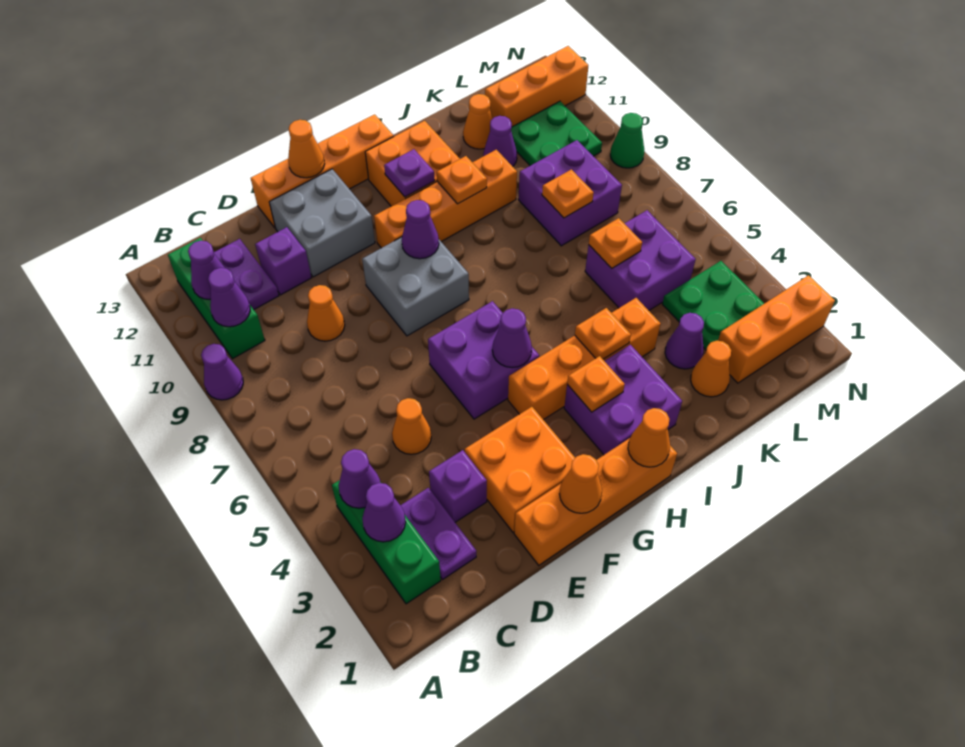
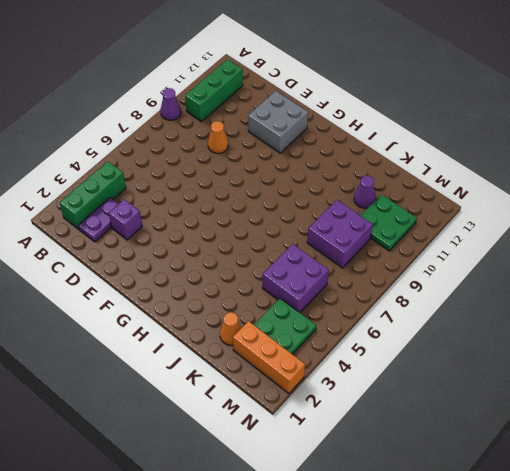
none -> purple plate C11:C12 level 1
none -> orange cone D5 level 1
none -> purple brick D11 level 1
none -> orange brick E1:H1 level 1

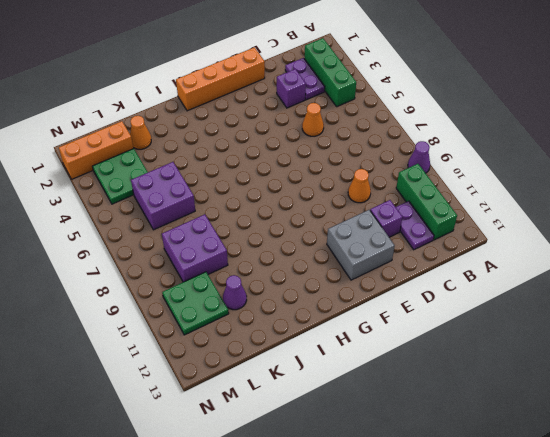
none -> orange brick E2:F3 level 1
none -> orange brick E13:H13 level 1
none -> purple brick F5:G6 level 1
none -> grey brick F8:G9 level 1

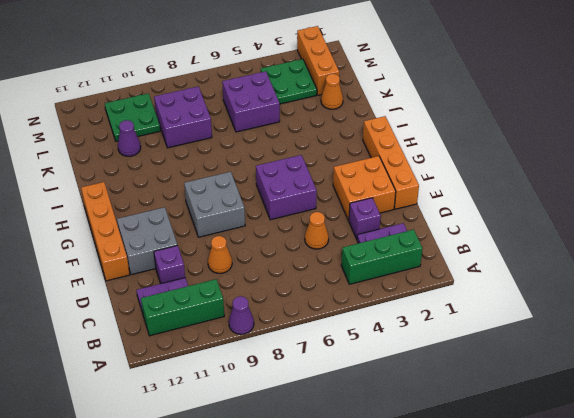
none -> orange brick G4:J4 level 1
none -> orange brick G10:J10 level 1
none -> purple brick H2:I3 level 1
none -> orange brick H11:I12 level 1

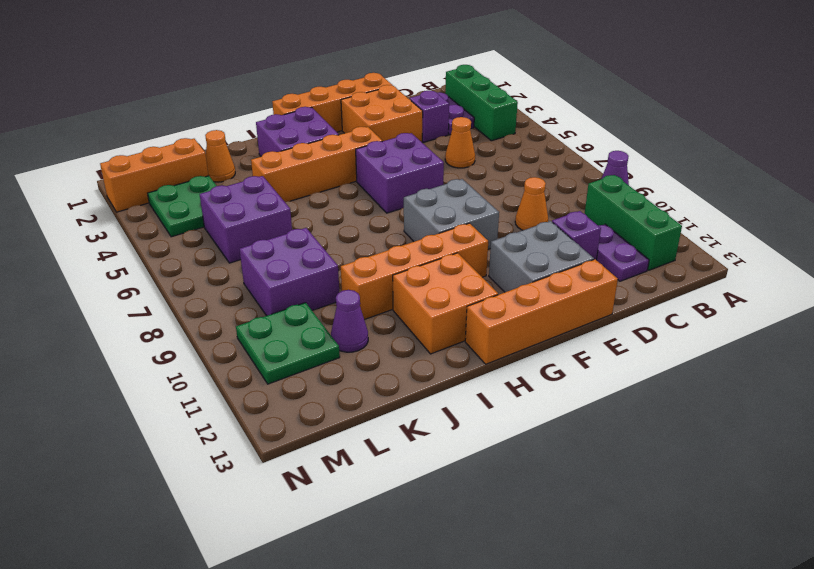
none -> purple cone K3 level 1
none -> orange cone K12 level 1
none -> orange brick L12:N12 level 1
none -> green cone N9 level 1

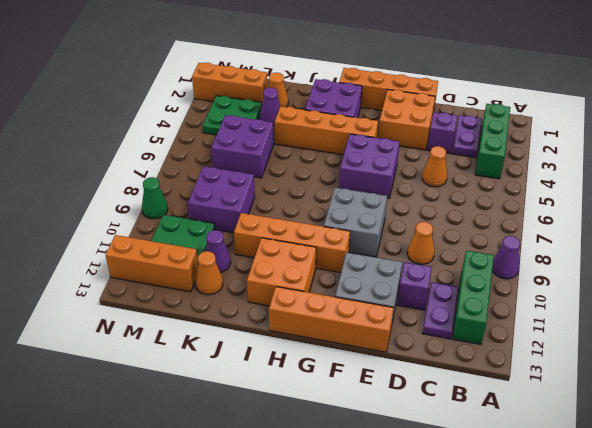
none -> purple cone B3 level 2
none -> purple cone B4 level 2
none -> purple cone B10 level 2
none -> purple cone B11 level 2

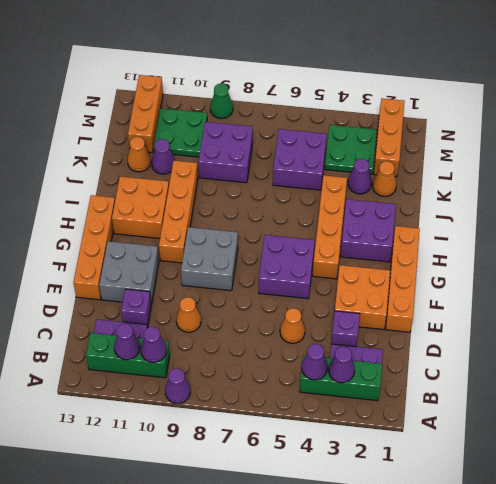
none -> orange cone F1 level 2
none -> orange cone F13 level 2
none -> purple cone G5 level 2
none -> purple cone G9 level 2

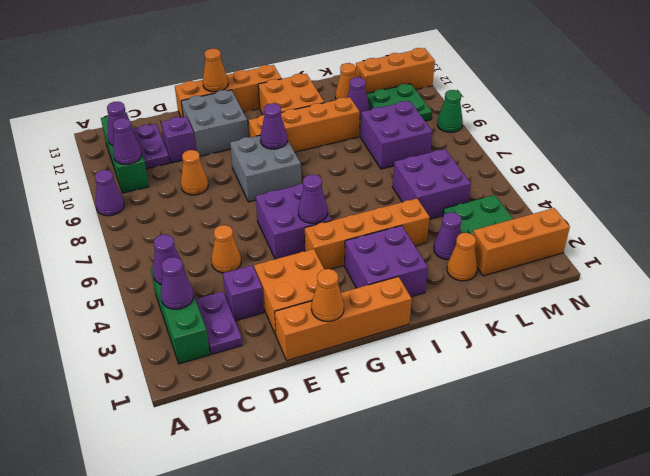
none -> orange cone H1 level 2
none -> orange plate H3 level 2
none -> purple plate H11 level 2
none -> orange plate I4 level 2

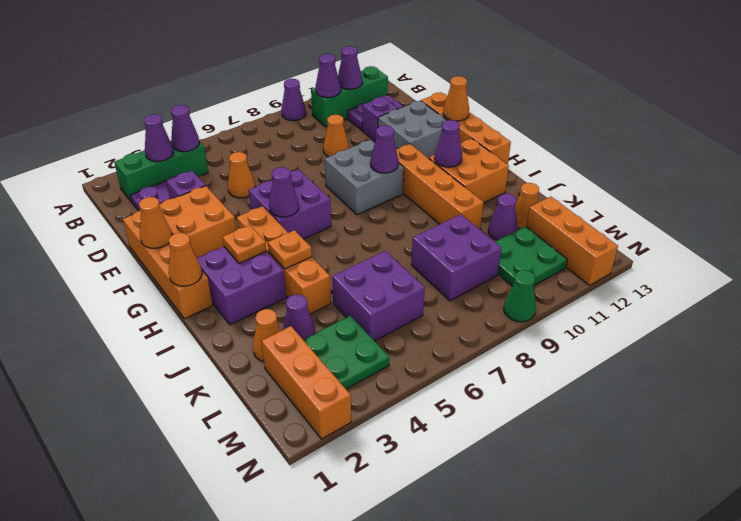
purple cone H11 level 2 -> purple plate H11 level 2
none -> orange plate I10 level 2
none -> orange plate K6 level 2
none -> orange plate K8 level 2

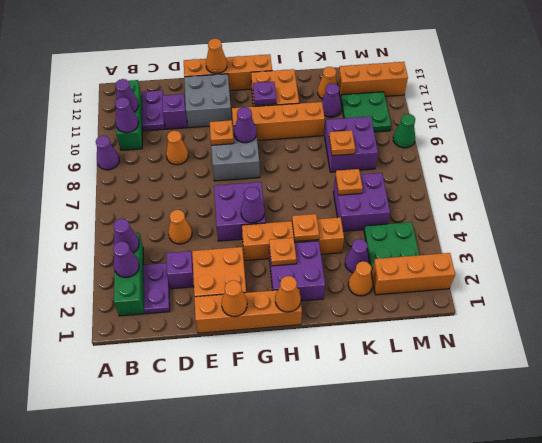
orange plate F9 level 2 -> orange plate I10 level 2

